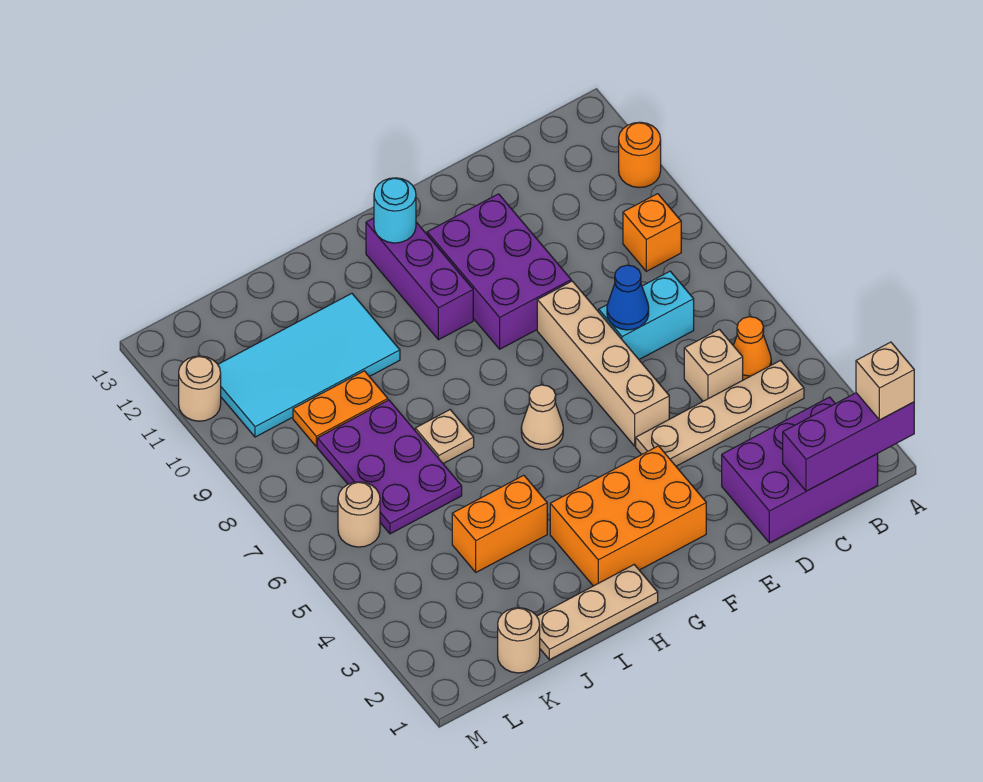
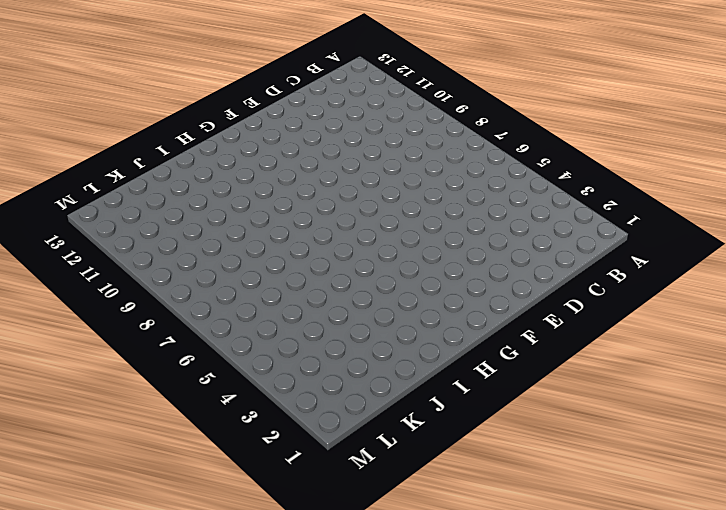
none -> orange round brick A11 level 1
none -> purple brick B1:D2 level 1
none -> tan plate B4:E4 level 1

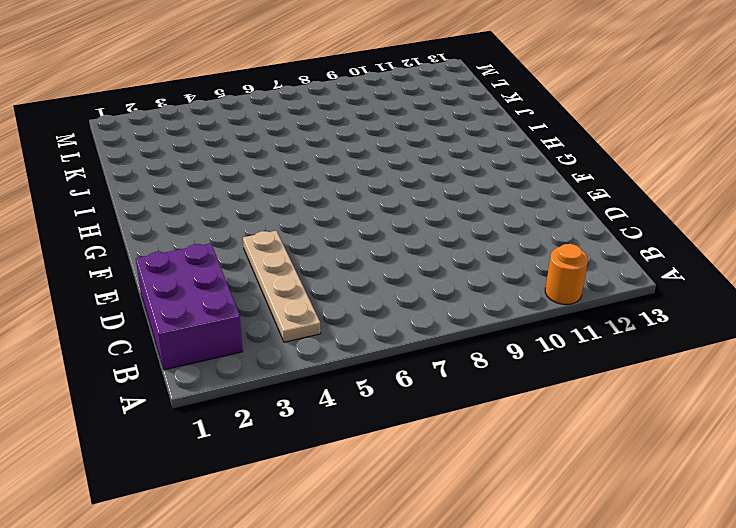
none -> orange cone B5 level 1
none -> orange brick B9 level 1
none -> tan brick C5 level 1

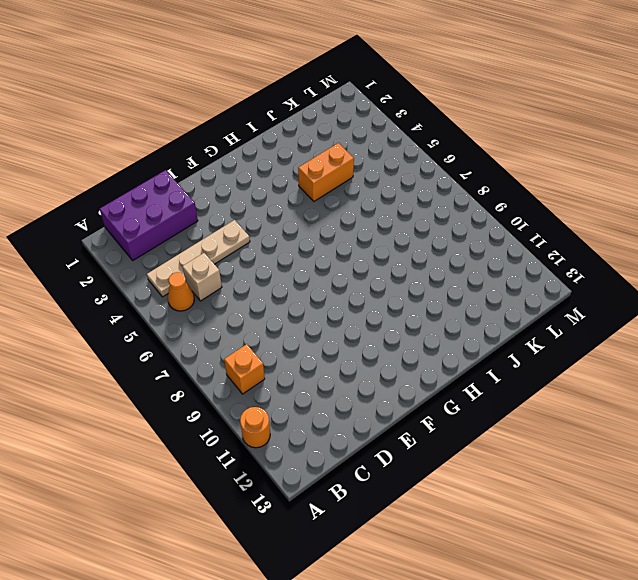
none -> cyan brick C7:D7 level 1
none -> tan brick E5:E8 level 1
none -> purple brick E9:F11 level 1

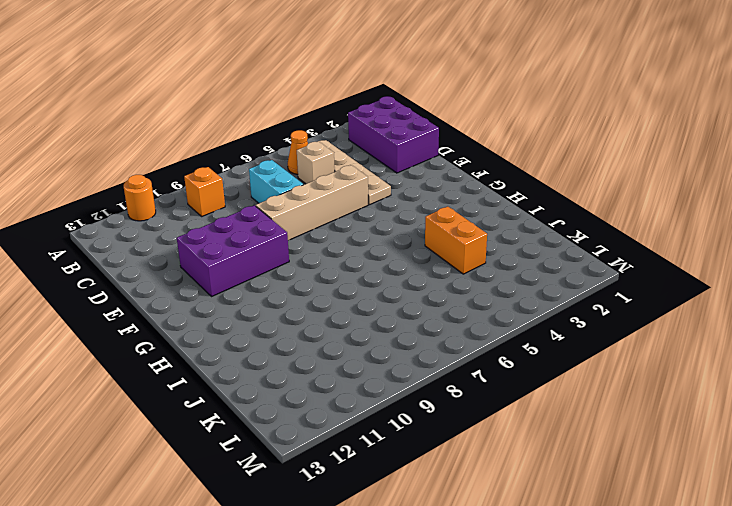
none -> orange brick F2:H3 level 1
none -> tan cone G6 level 1
none -> purple brick G10:G12 level 1

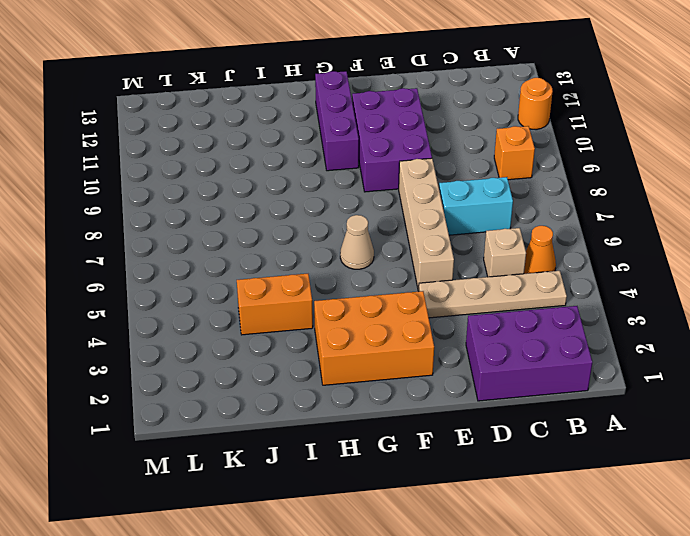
none -> tan plate H1:J1 level 1
none -> tan plate I7 level 1
none -> cyan tile I10:L11 level 1

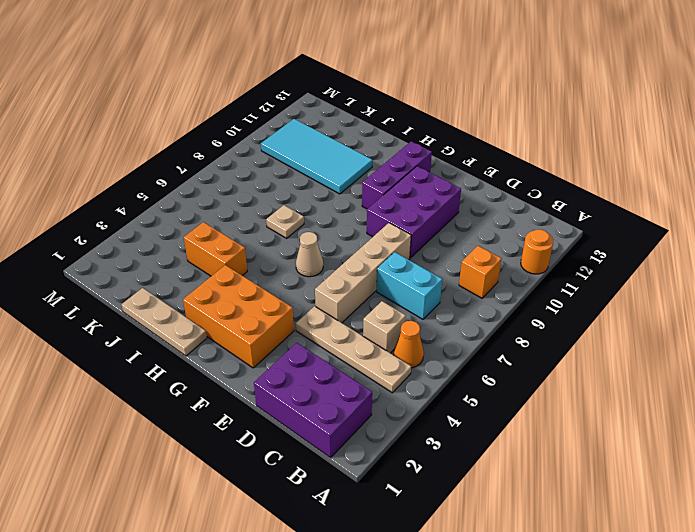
none -> purple plate J6:K8 level 1
none -> orange plate J9:K9 level 1
none -> tan round brick K1 level 1

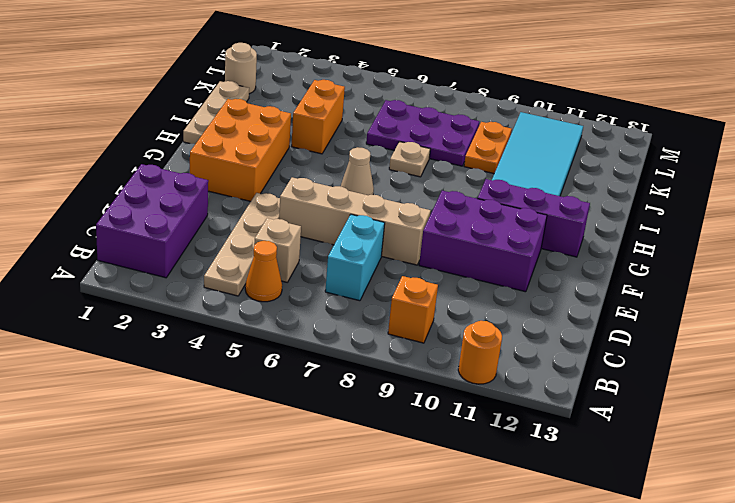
none -> tan round brick L6 level 1
none -> tan round brick M11 level 1
none -> purple brick A1:C1 level 2

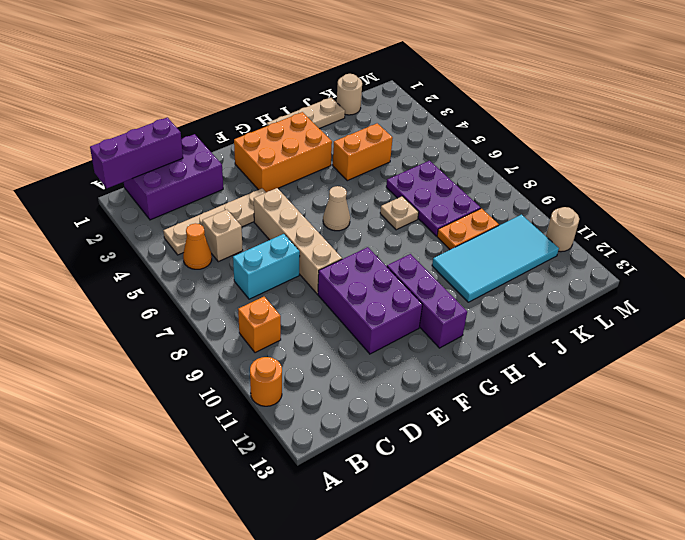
none -> tan round brick L6 level 1
none -> blue cone D7 level 2
none -> cyan round brick G12 level 2

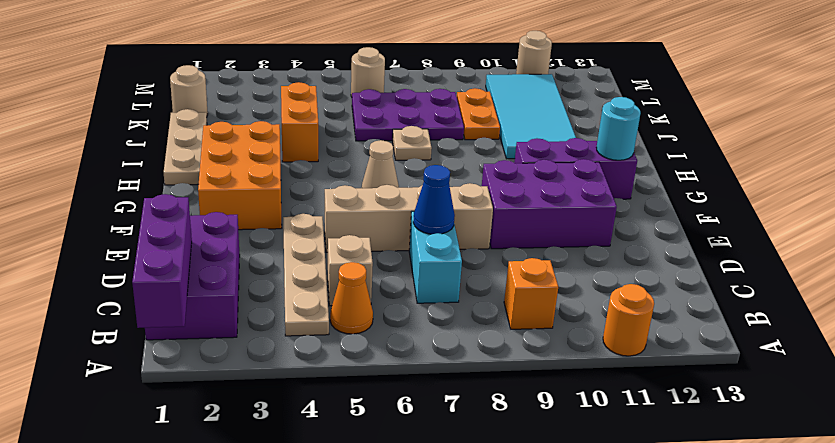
none -> tan brick A1 level 3

